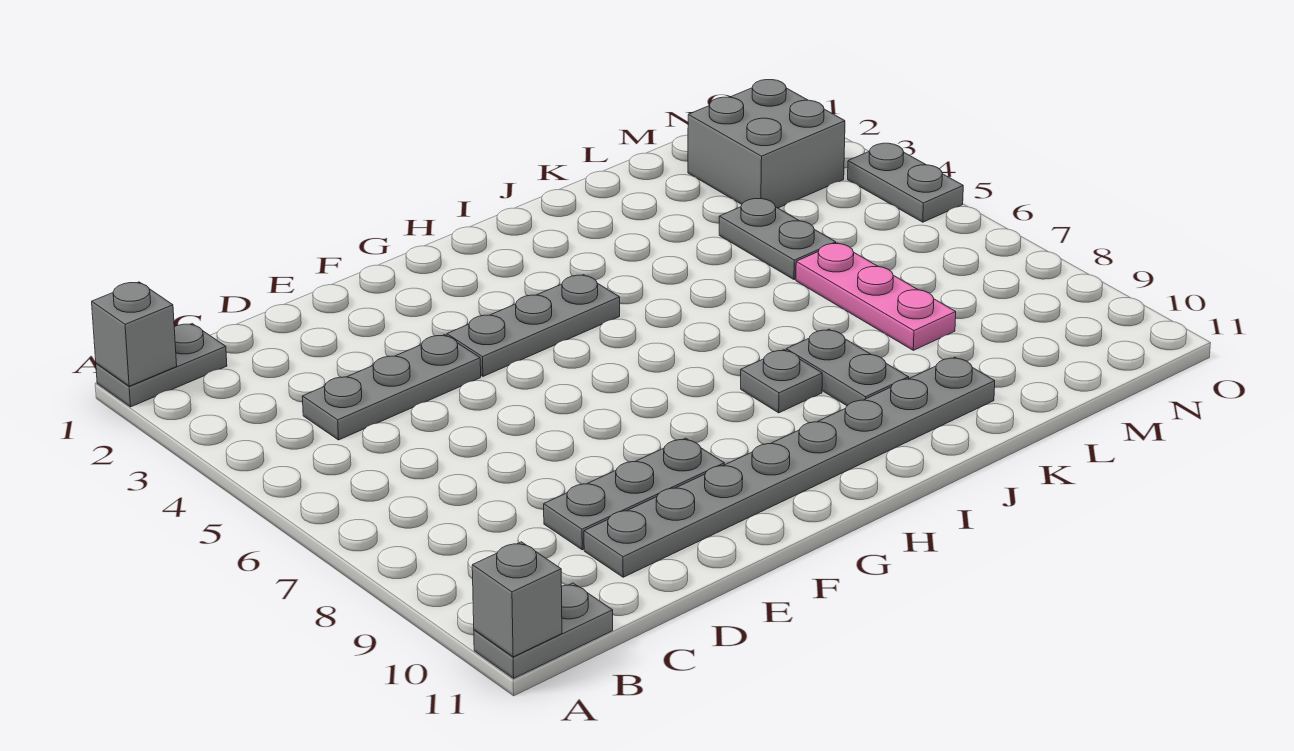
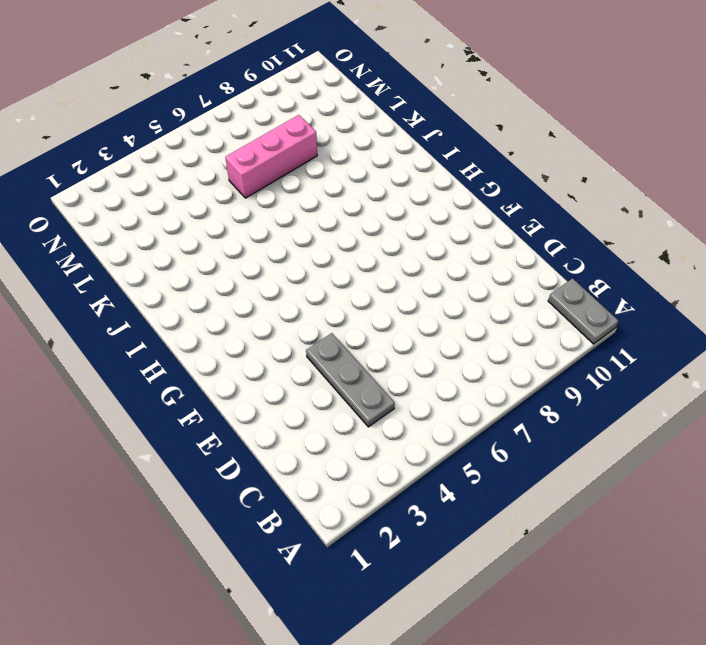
pink brick L6:L8 level 1 -> pink plate L6:L8 level 1
none -> grey plate A1:B1 level 1
none -> grey plate D9:F9 level 1
none -> grey plate D10:K10 level 1

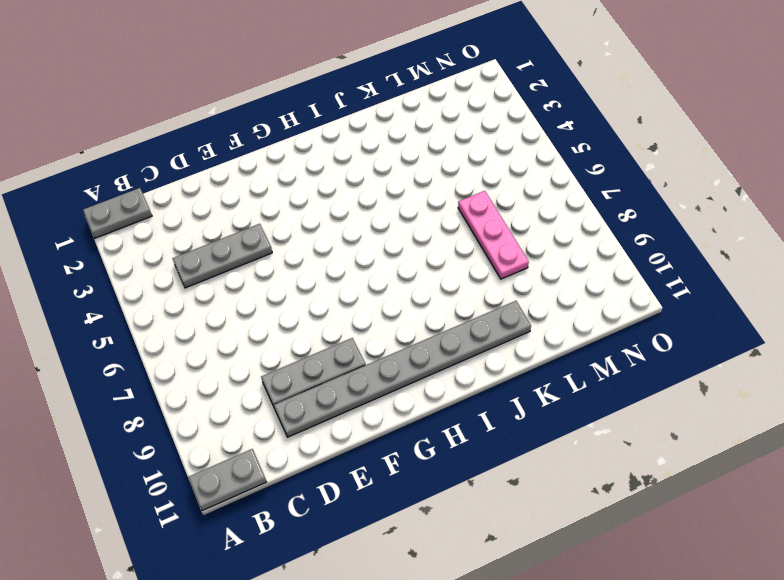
none -> grey plate F4:H4 level 1
none -> grey plate I8 level 1
none -> grey plate J8:J9 level 1

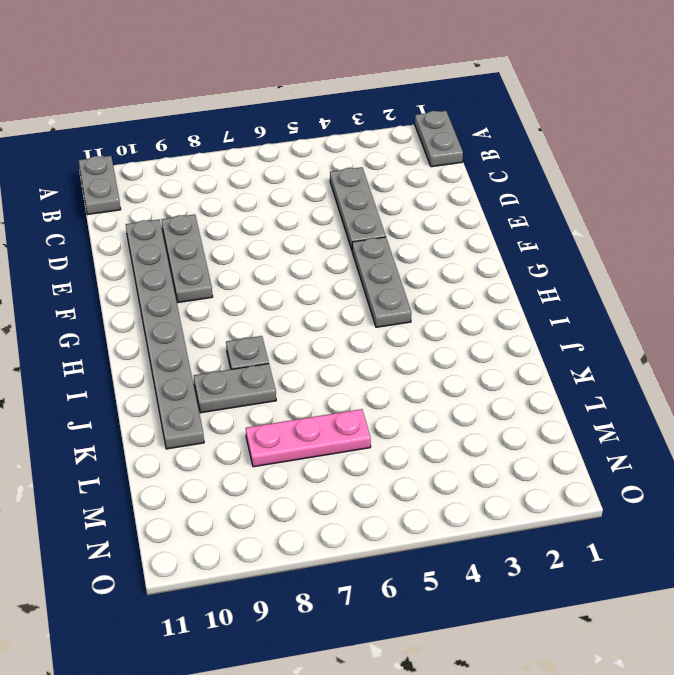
none -> grey plate L4:L5 level 1
none -> grey brick M2:N3 level 1
none -> grey plate O4:O5 level 1

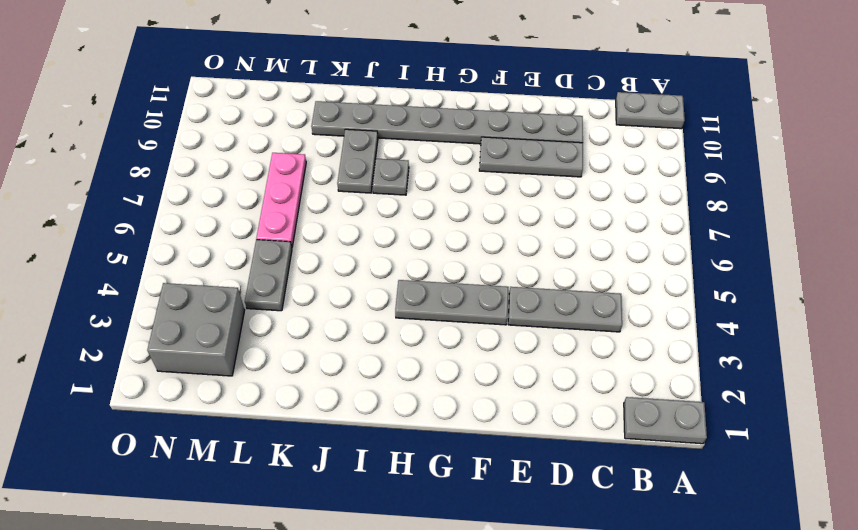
none -> grey plate O4:O5 level 1
none -> grey brick A1 level 2
none -> grey brick A11 level 2

